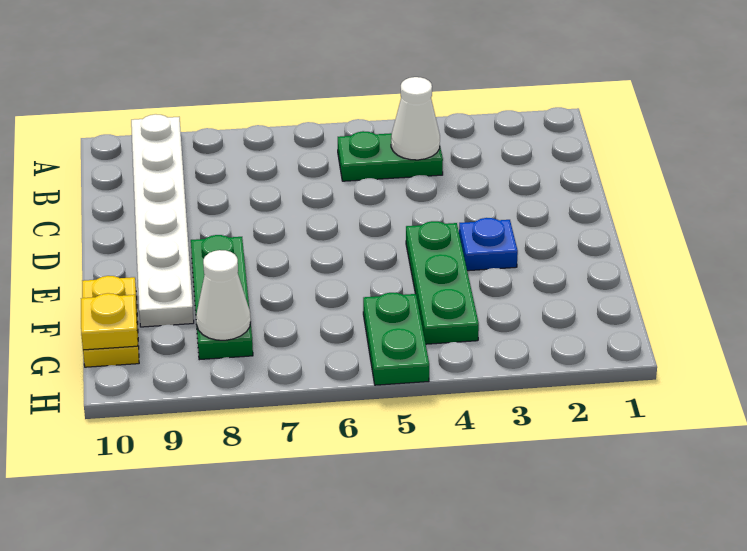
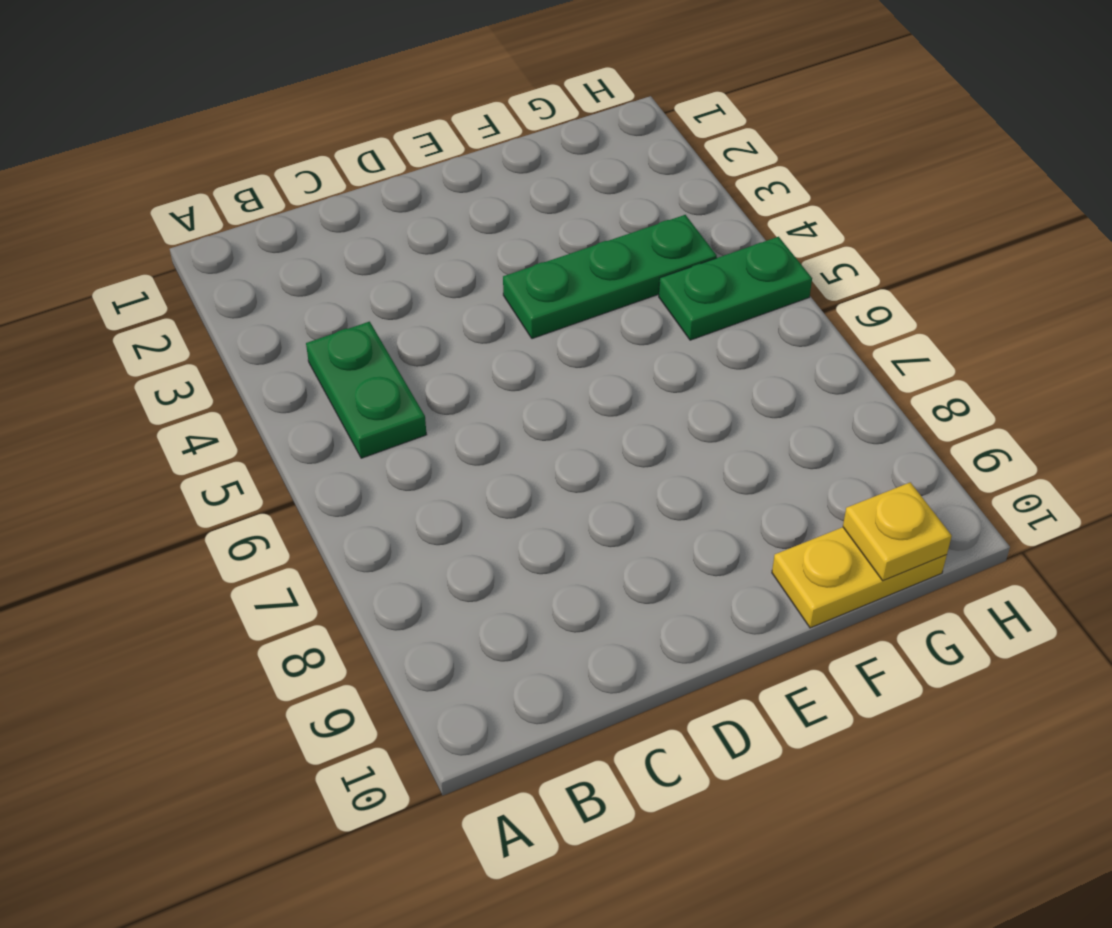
none -> white plate A9:F9 level 1
none -> blue plate E3 level 1

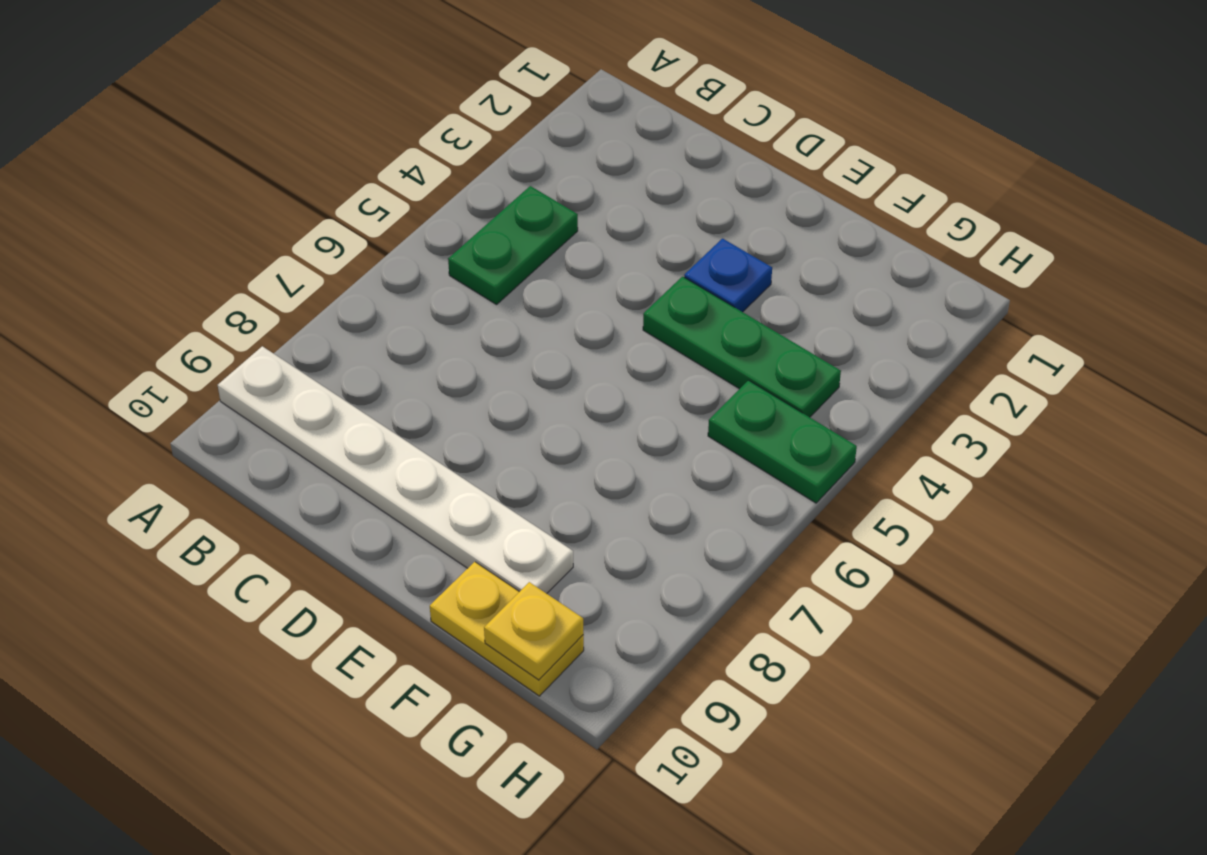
none -> green plate E8:G8 level 1
none -> white cone B4 level 2

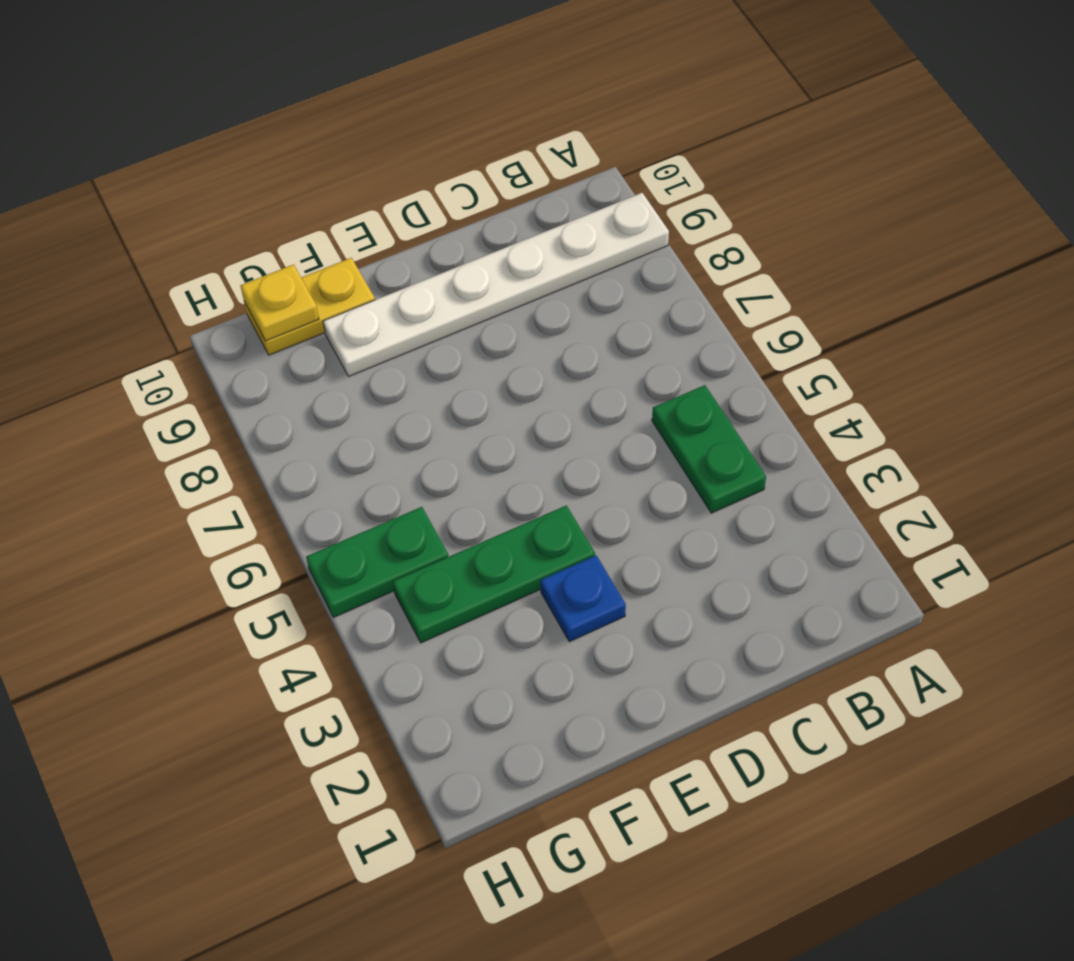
none -> green plate E8:G8 level 1
none -> white cone B4 level 2

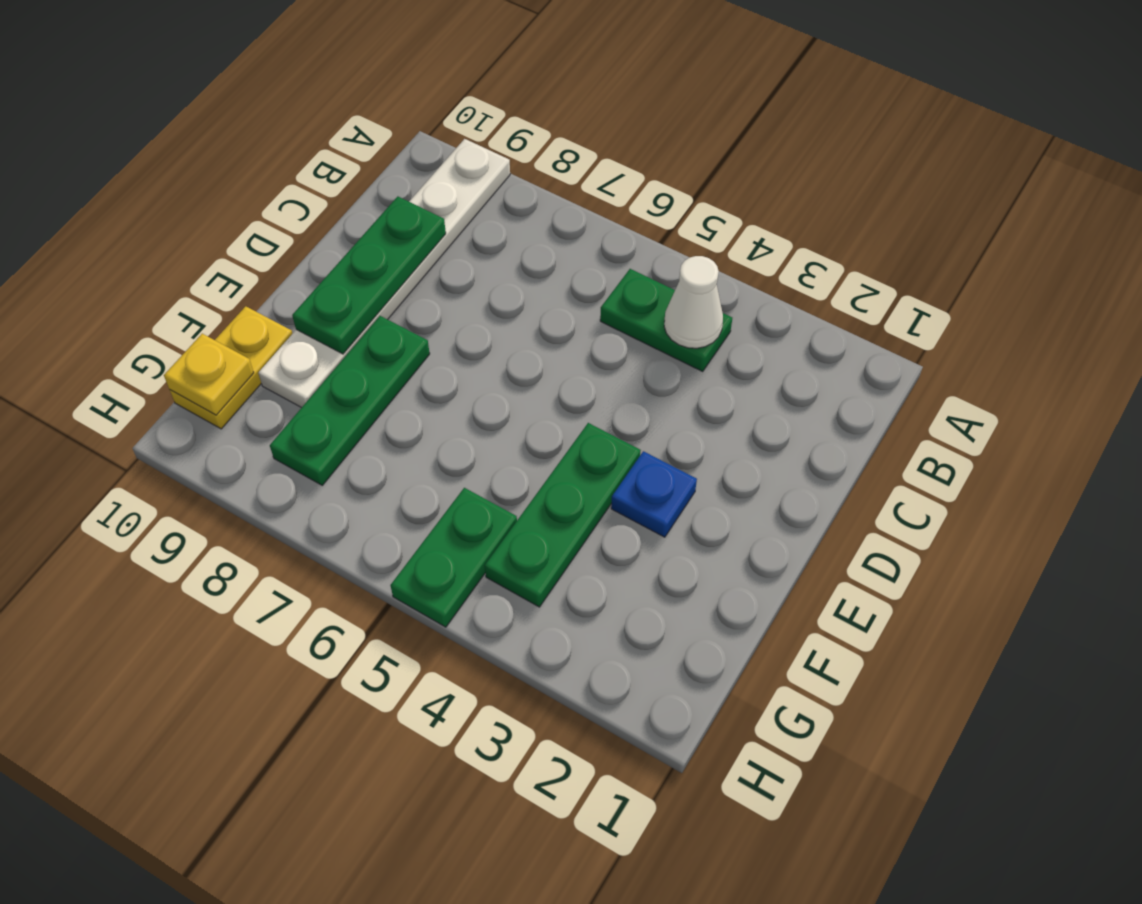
green plate C9:E9 level 2 -> none
none -> white cone G8 level 2

